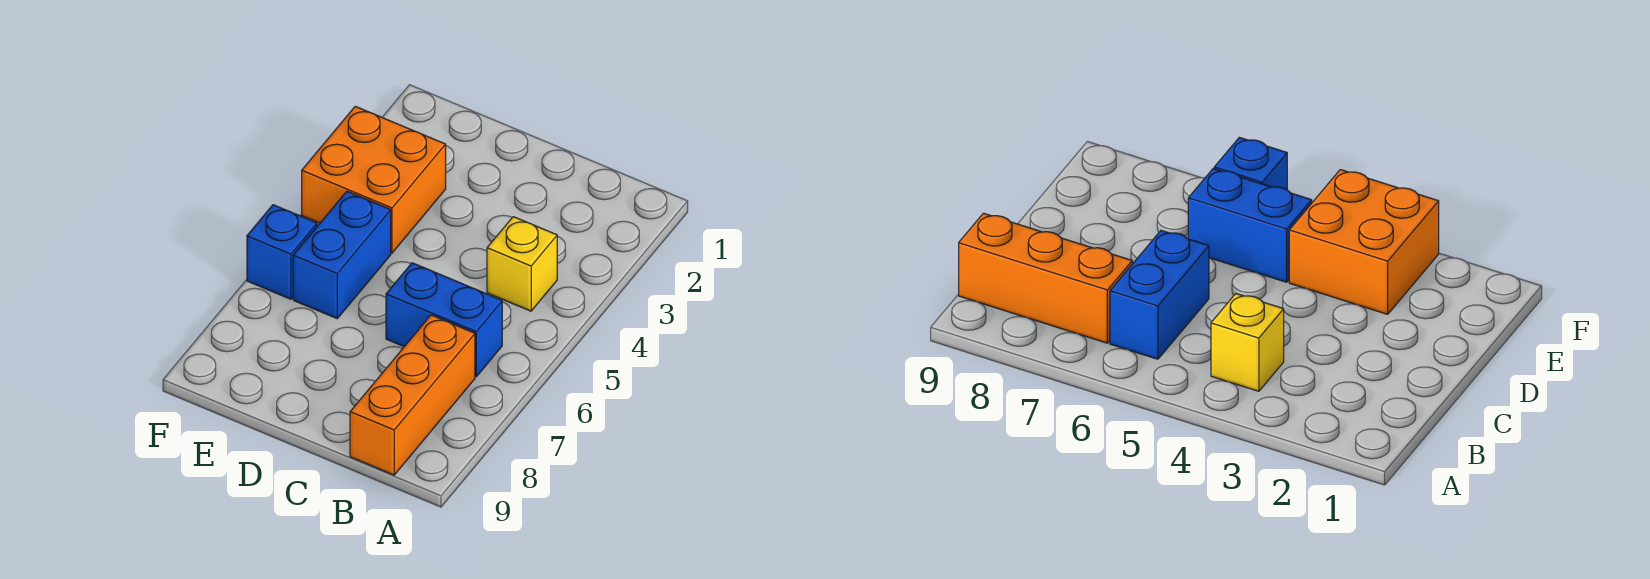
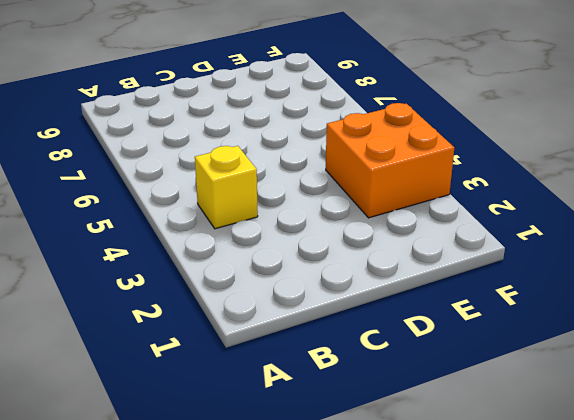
none -> blue brick B6:C6 level 1
none -> orange brick B7:B9 level 1

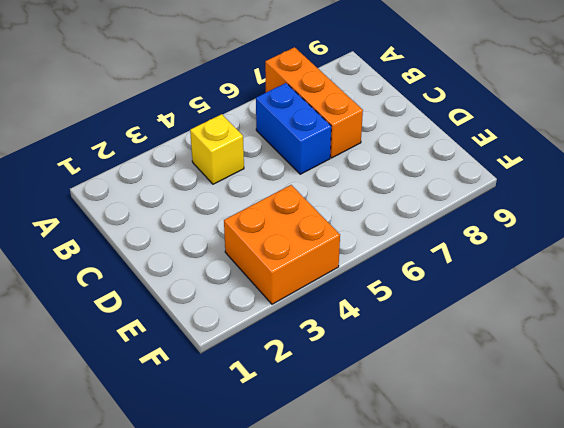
orange brick A7:C7 level 1 -> orange brick B7:B9 level 1
none -> blue brick E5:E6 level 1
none -> blue brick F6 level 1

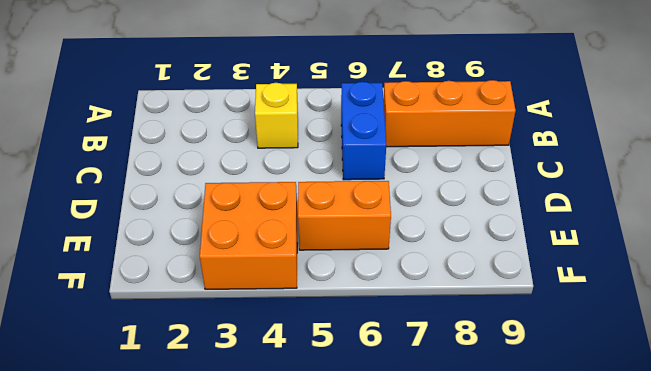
orange brick E5:E6 level 1 -> blue brick E5:E6 level 1
none -> blue brick F6 level 1

